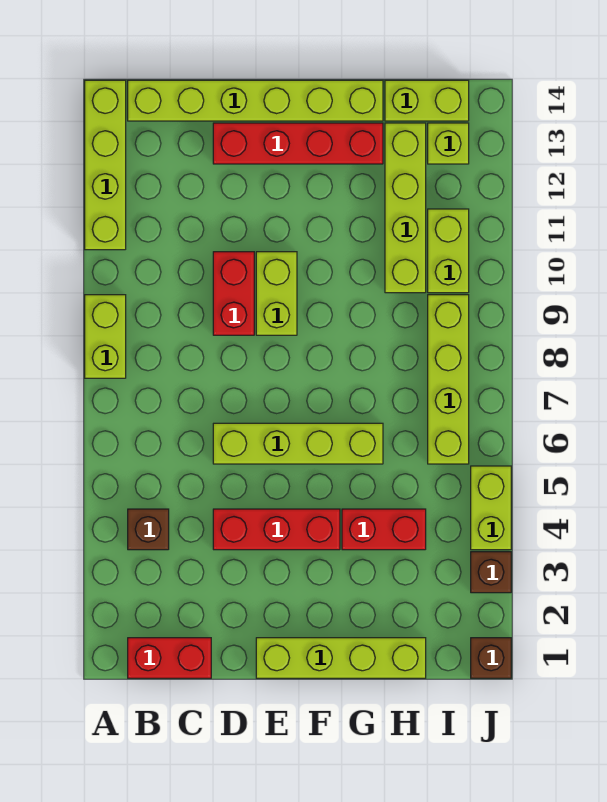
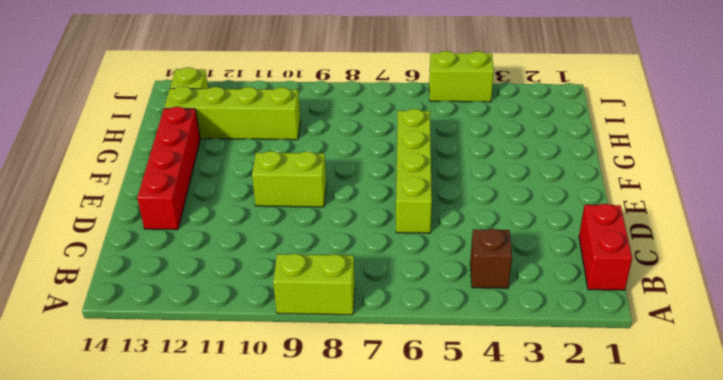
none -> lime brick A11:A14 level 1
none -> lime brick B14:G14 level 1
none -> red brick D4:F4 level 1

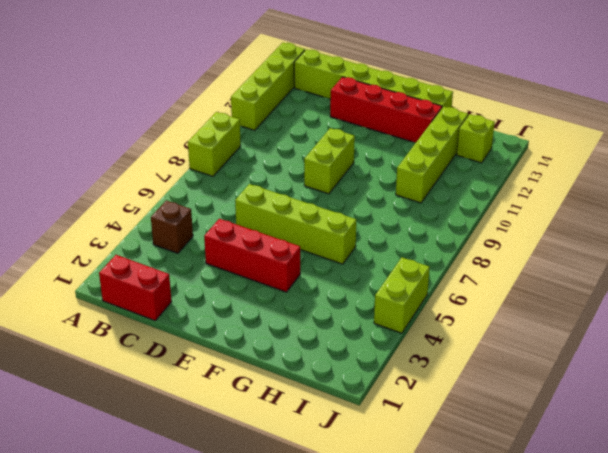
none -> red brick D9:D10 level 1
none -> lime brick E1:H1 level 1
none -> red brick G4:H4 level 1

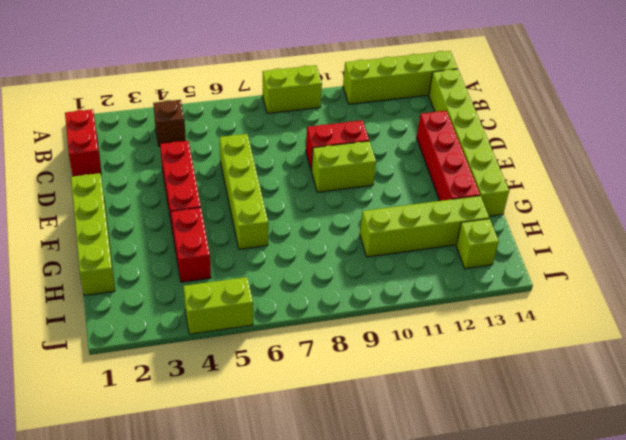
none -> lime brick H14:I14 level 1
none -> lime brick I6:I9 level 1
none -> lime brick I10:I11 level 1

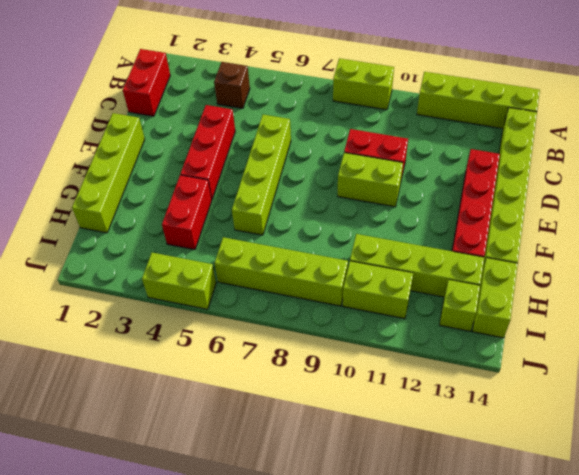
none -> brown brick J1 level 1
none -> brown brick J3 level 1

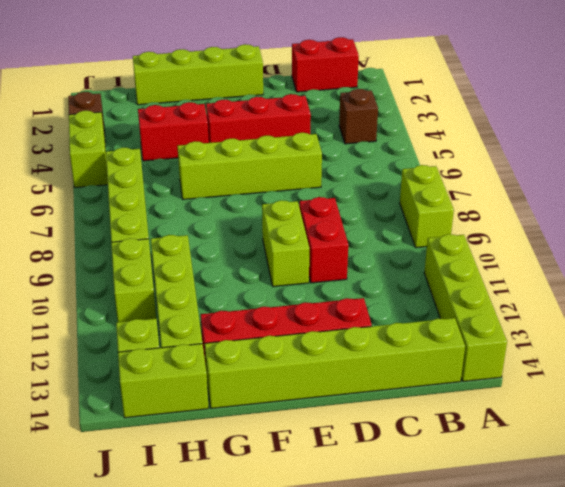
none -> brown brick J1 level 1

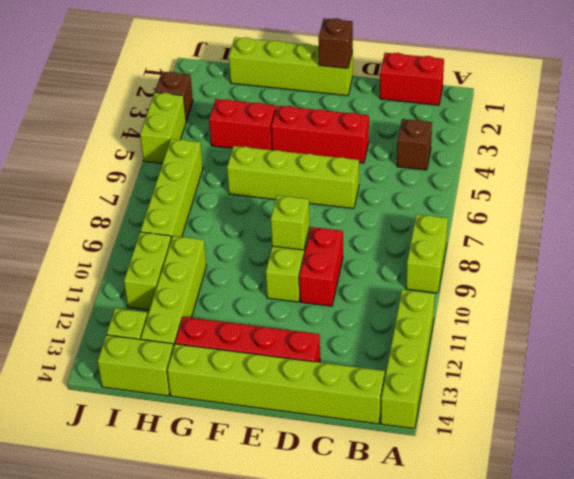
brown brick E1 level 2 -> brown brick J1 level 1
lime brick E9 level 2 -> none

